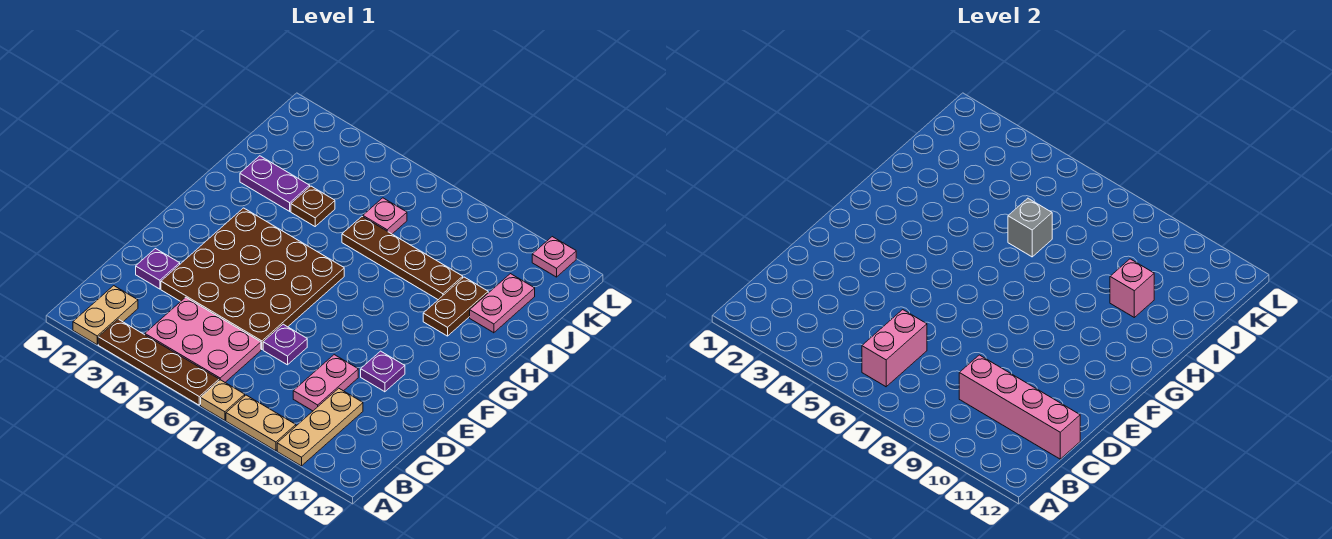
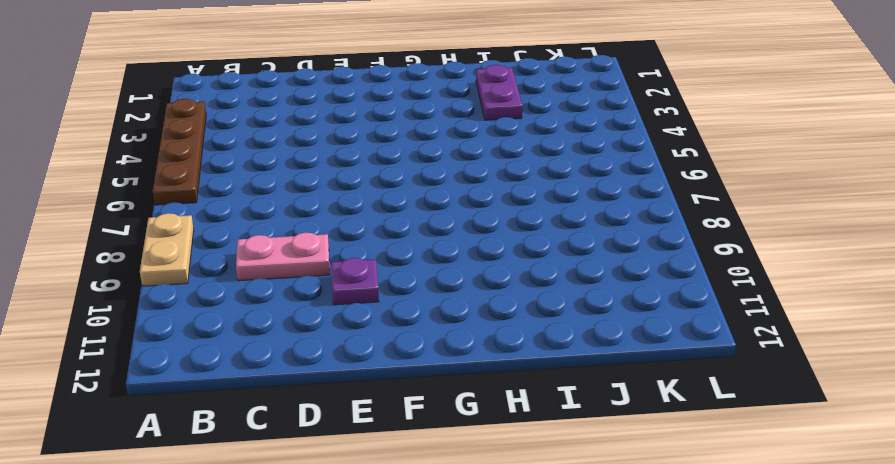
none -> tan plate A2:B2 level 1
none -> tan plate A7 level 1
none -> tan plate A10:C10 level 1

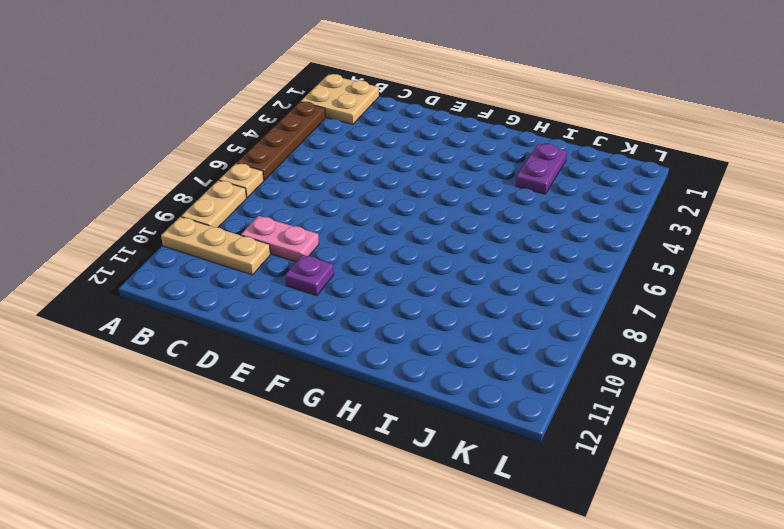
tan plate A1:B2 level 1 -> tan plate A2:B2 level 1
none -> pink plate B4:C6 level 1
none -> purple plate D2 level 1
none -> brown plate D3:G6 level 1

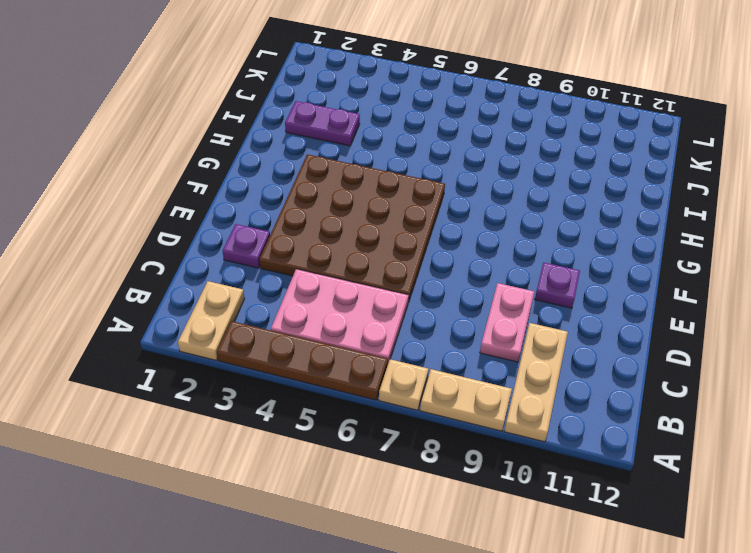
none -> purple plate D7 level 1
none -> brown plate H10:I10 level 1
none -> brown plate I4 level 1

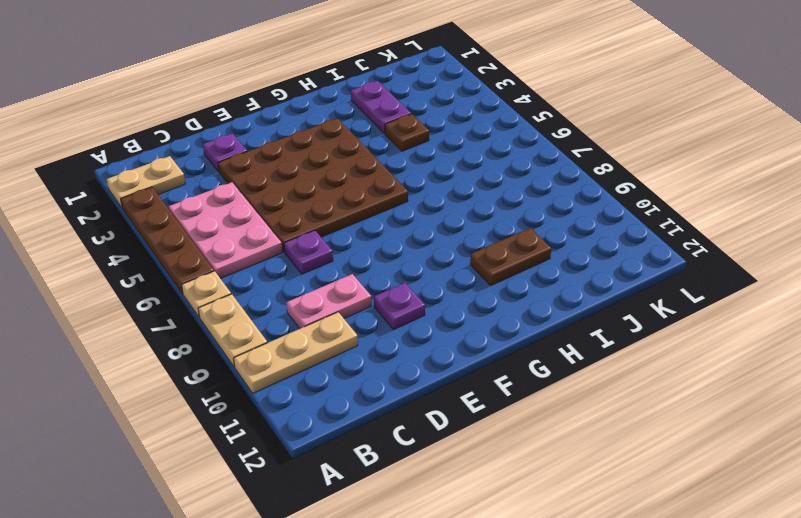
none -> brown plate I6:I9 level 1
none -> pink plate I11:J11 level 1
none -> pink plate J6 level 1

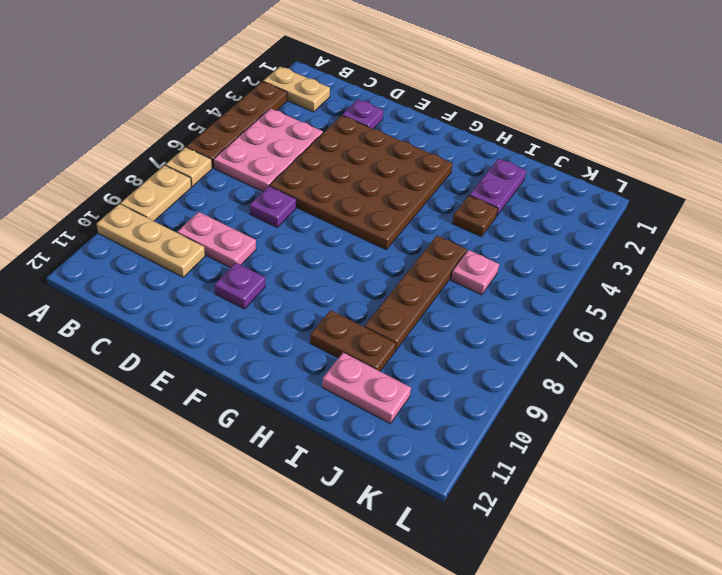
none -> pink plate L11 level 1
none -> pink brick B6:C6 level 2
none -> pink brick C9:C12 level 2

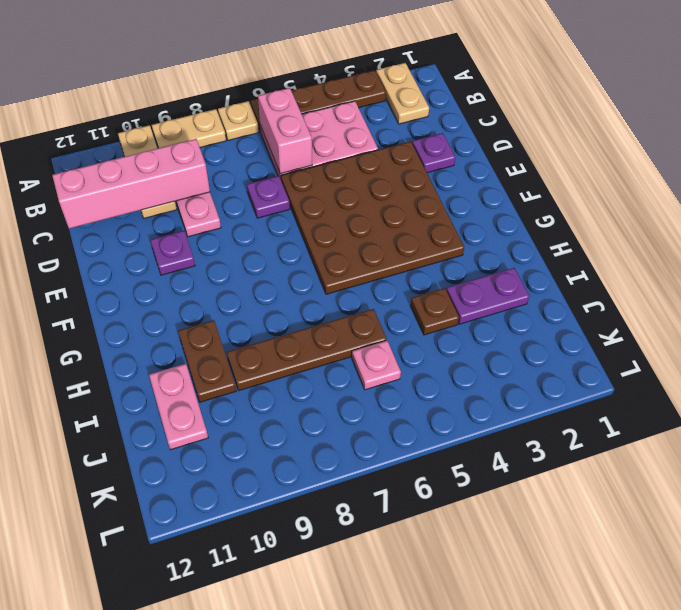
none -> pink plate L11 level 1
none -> grey brick I6 level 2
none -> pink brick I10 level 2

